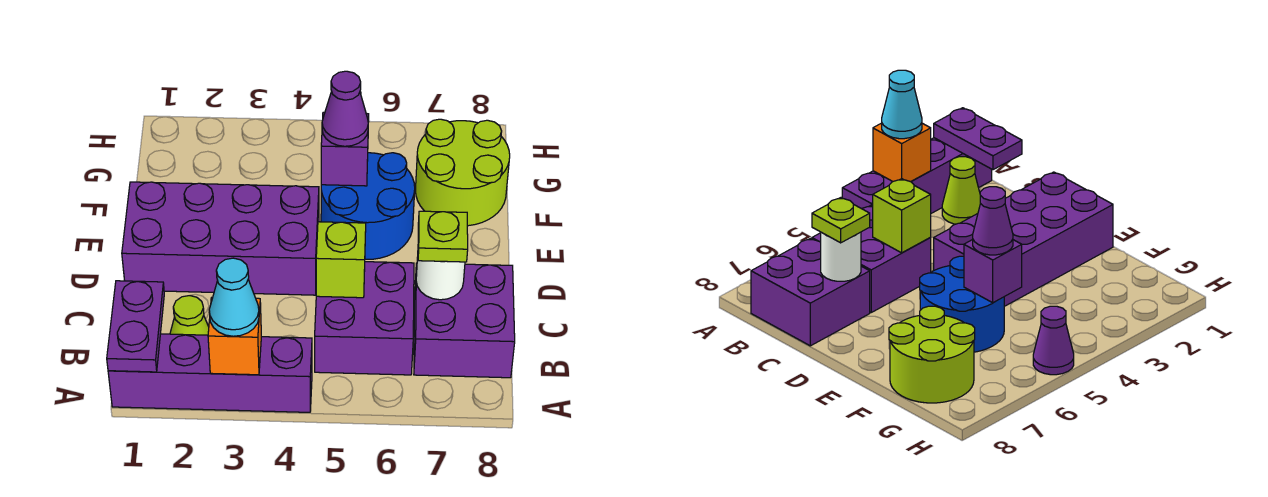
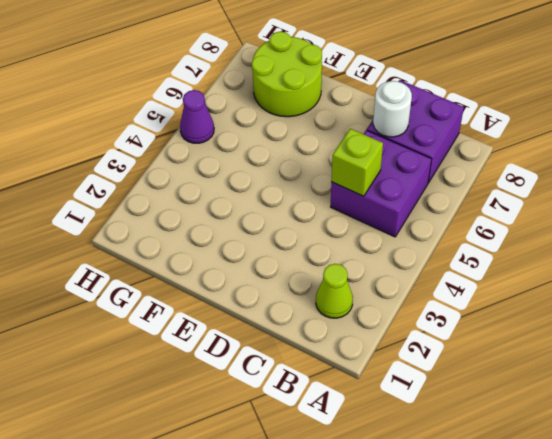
none -> purple brick A1:A4 level 1
none -> purple brick D1:E4 level 1
none -> blue round brick E5:F6 level 1

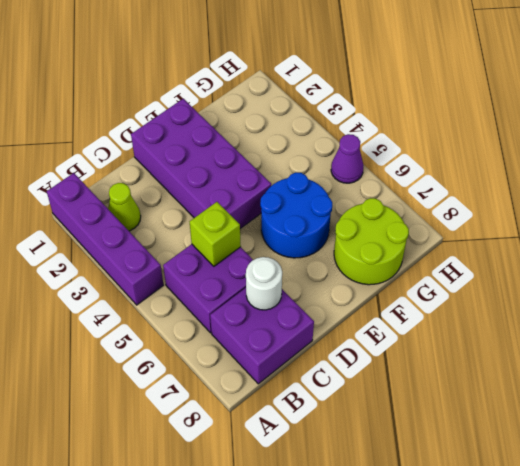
none -> purple plate A1:B1 level 2
none -> orange brick A3 level 2
none -> purple brick F5 level 2

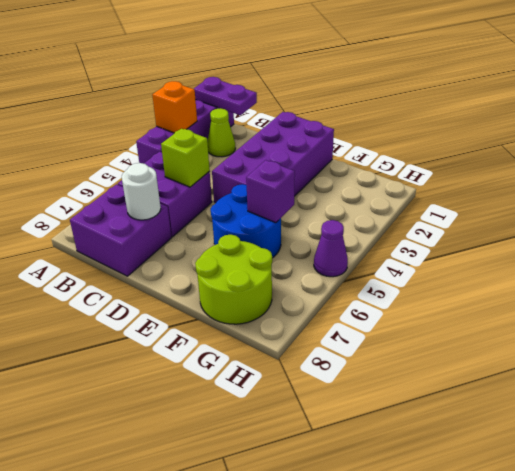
none -> cyan cone A3 level 3
none -> lime plate C7 level 3
none -> purple cone F5 level 3

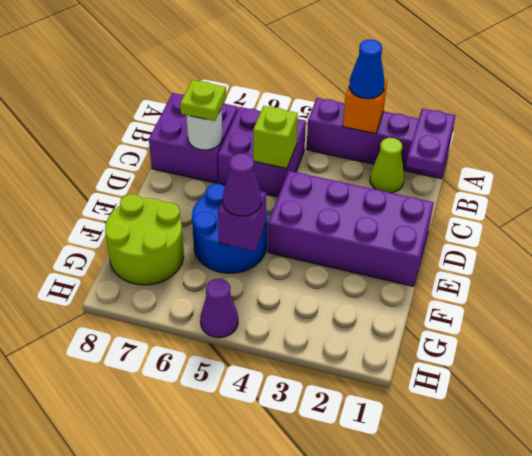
blue cone A3 level 3 -> cyan cone A3 level 3

